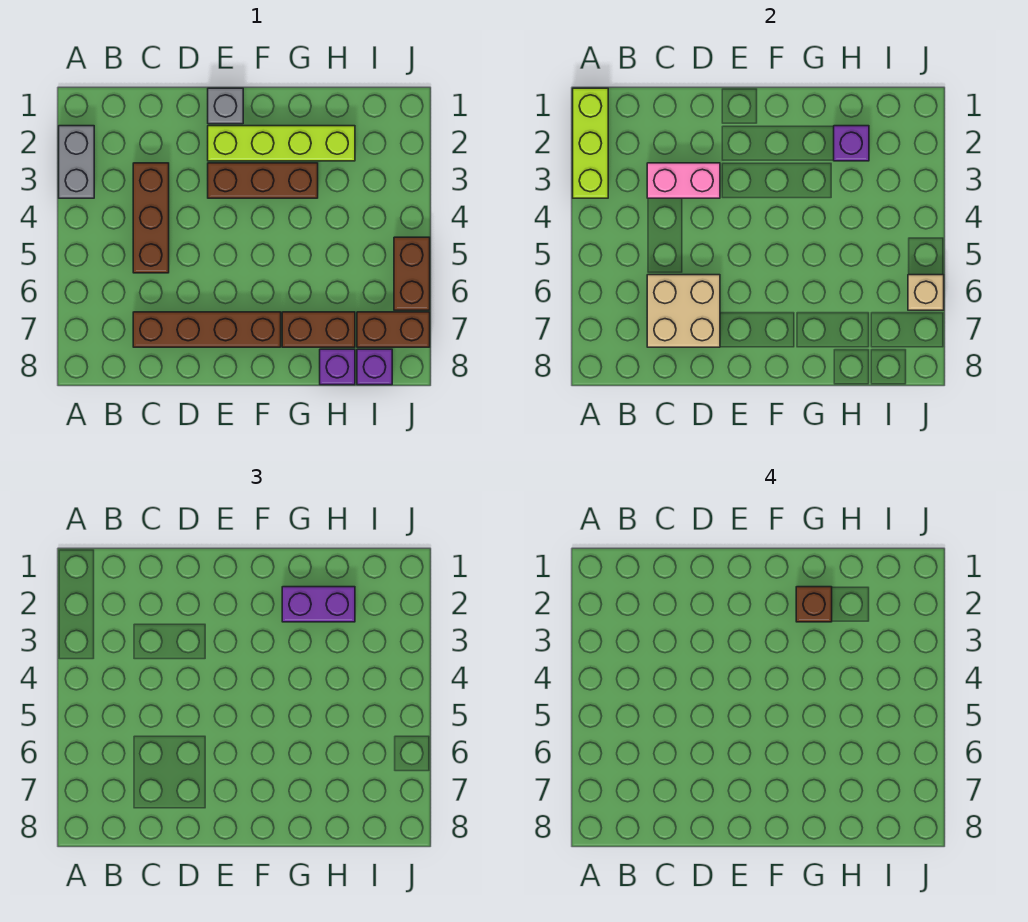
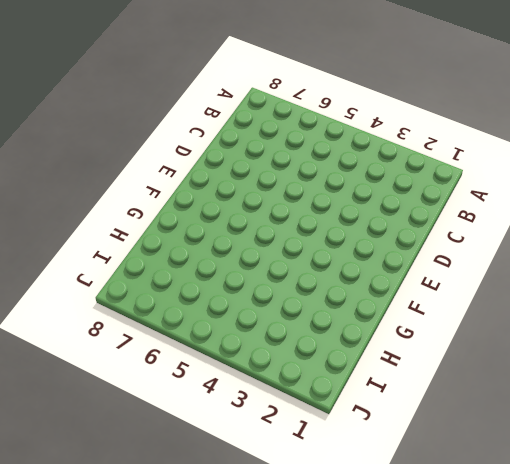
none -> grey brick A2:A3 level 1
none -> brown brick C3:C5 level 1
none -> brown brick C7:F7 level 1

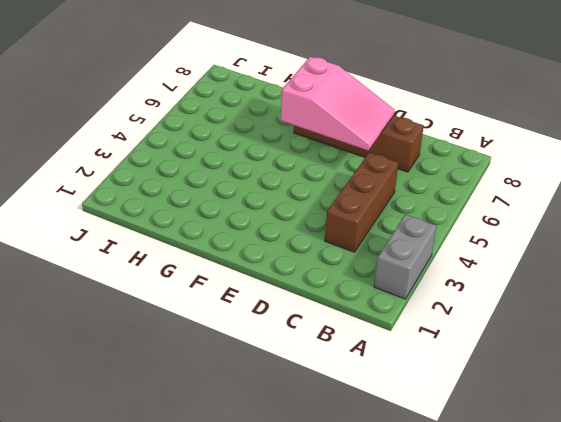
pink slope D6:F7 level 2 top F -> tan brick C6:D7 level 2
none -> grey brick E1 level 1
none -> lime brick E2:H2 level 1
none -> brown brick E3:G3 level 1

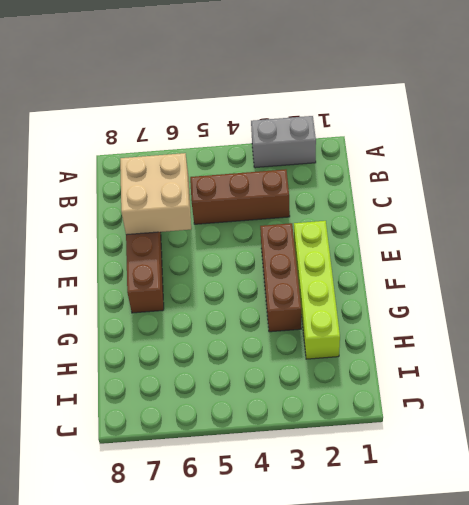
none -> grey brick E1 level 1
none -> brown brick G7:H7 level 1
none -> purple brick H8 level 1

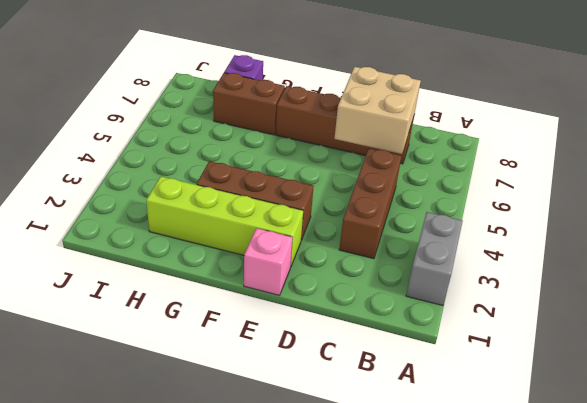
pink brick E1 level 1 -> grey brick E1 level 1
none -> brown brick I7:J7 level 1
none -> purple brick I8 level 1
none -> brown brick J5:J6 level 1

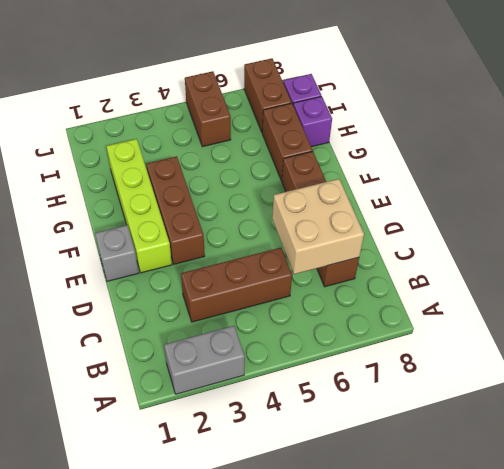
brown brick I5:J5 level 1 -> brown brick J5:J6 level 1
none -> lime brick A1:A3 level 2
none -> pink brick C3:D3 level 2
none -> purple brick H2 level 2

